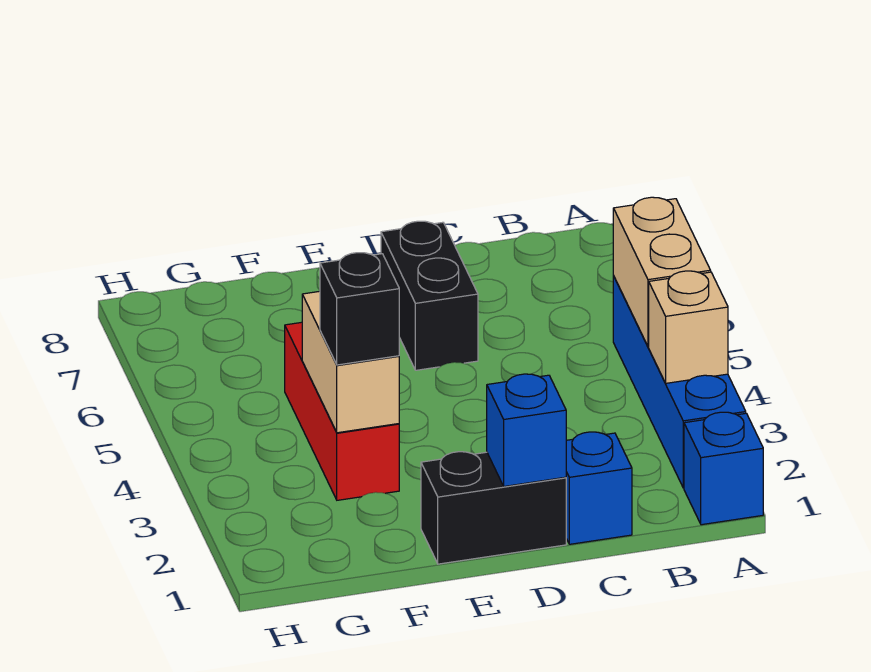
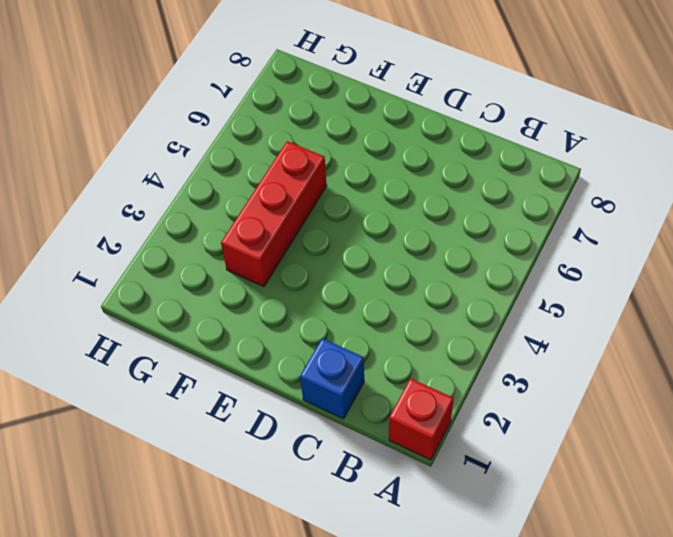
red brick A1 level 1 -> blue brick A1 level 1
none -> blue brick A2:A5 level 1
none -> black brick D1:E1 level 1

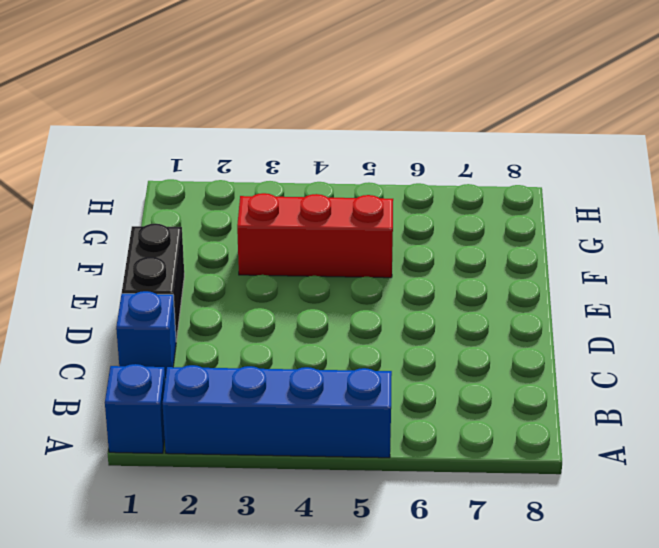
none -> black brick D6:D7 level 1
none -> tan brick A3 level 2

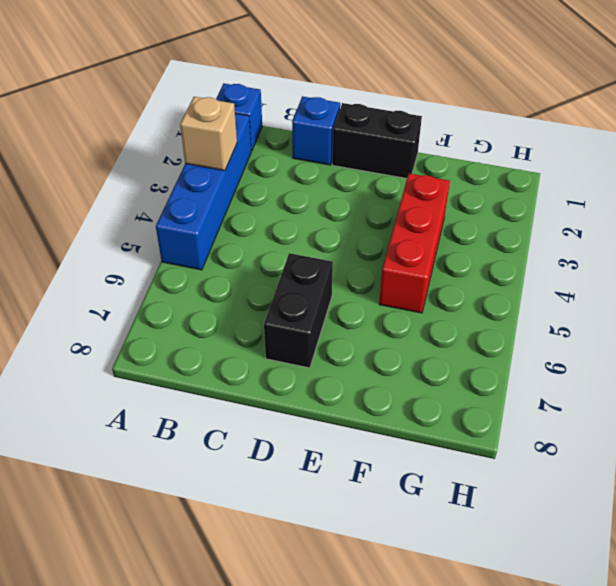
none -> tan brick A4:A5 level 2
none -> blue brick D1 level 2

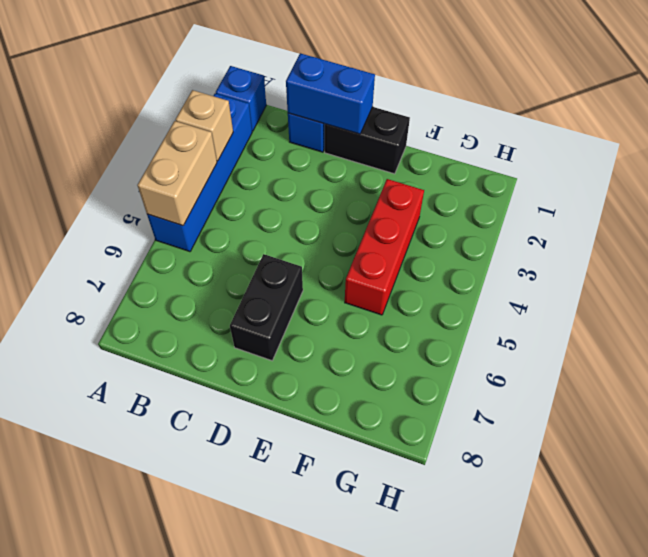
blue brick C1:D1 level 2 -> blue brick D1 level 2
none -> tan brick F3:F4 level 2
none -> black brick F3 level 3

